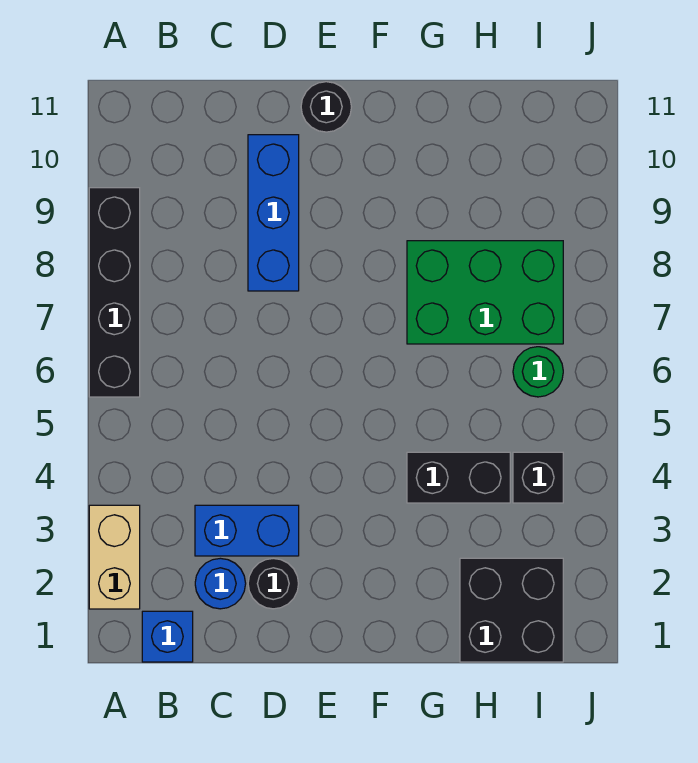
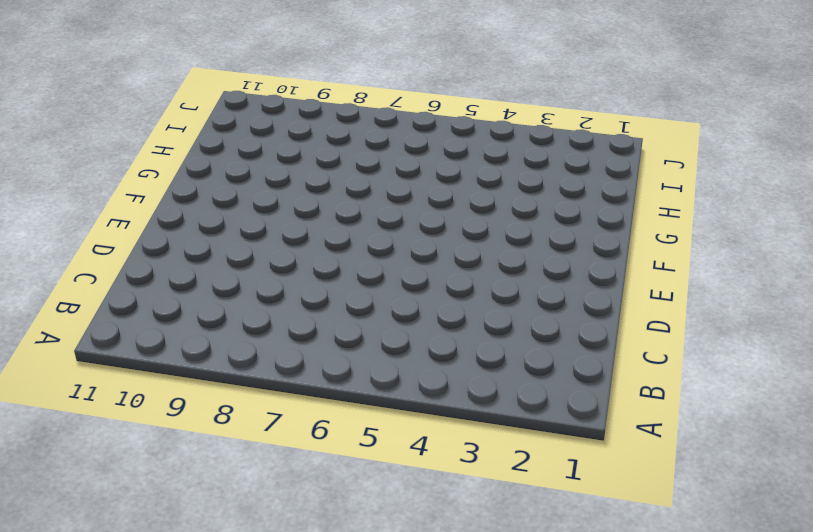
none -> tan brick A2:A3 level 1
none -> black brick A6:A9 level 1
none -> blue brick B1 level 1

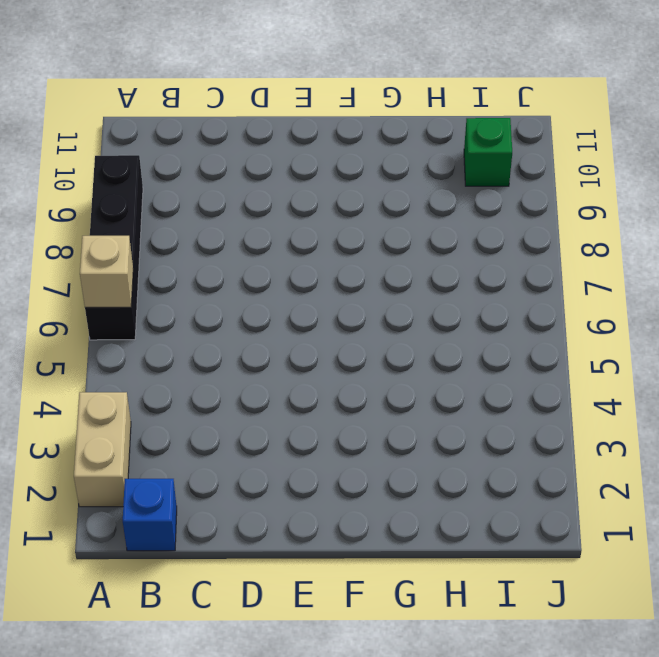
tan brick A6 level 2 -> none
green brick I10 level 1 -> none
none -> blue round brick C2 level 1
none -> blue brick C3:D3 level 1
none -> black round brick D2 level 1

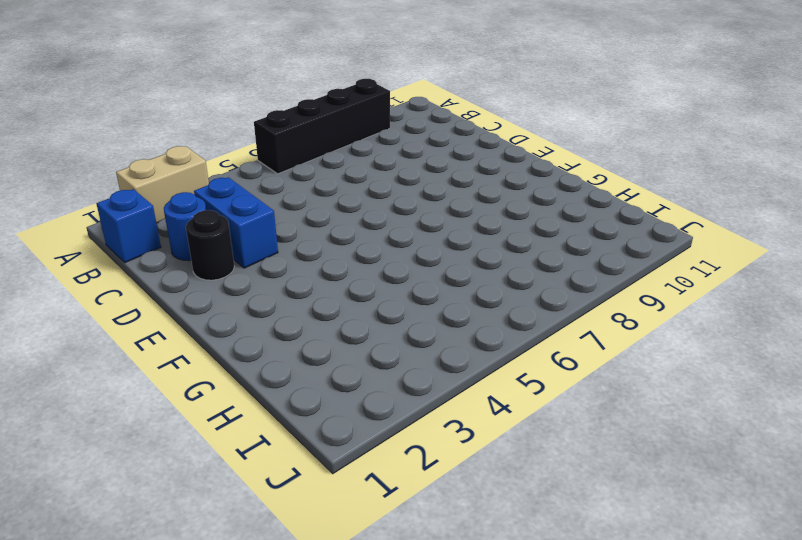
none -> blue brick D8:D10 level 1
none -> black round brick E11 level 1
none -> black brick G4:H4 level 1

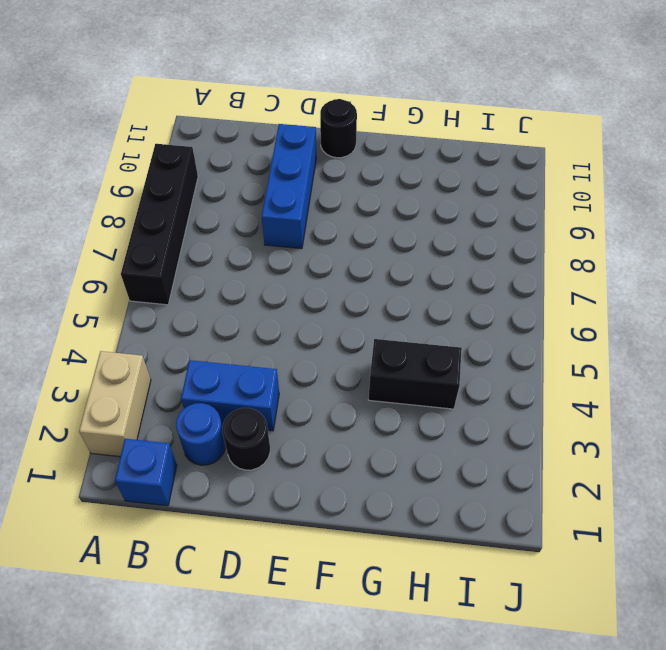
none -> green brick G7:I8 level 1
none -> black brick H1:I2 level 1
none -> black brick I4 level 1

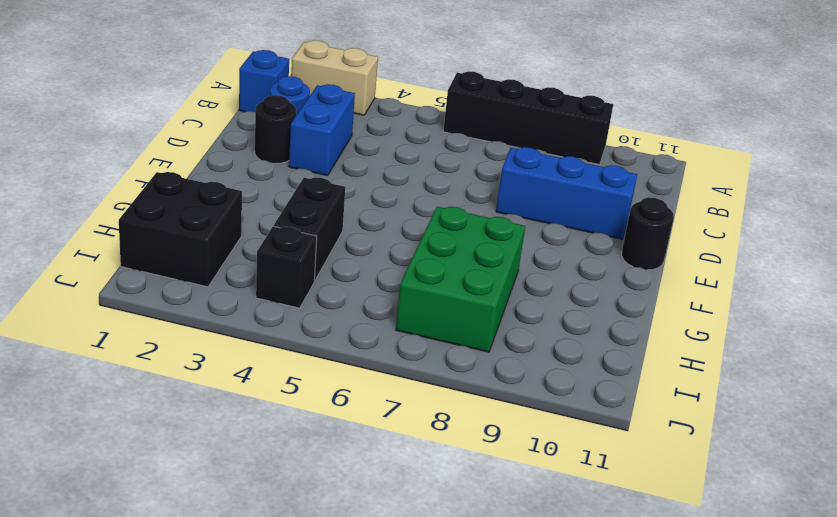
none -> green round brick I6 level 1

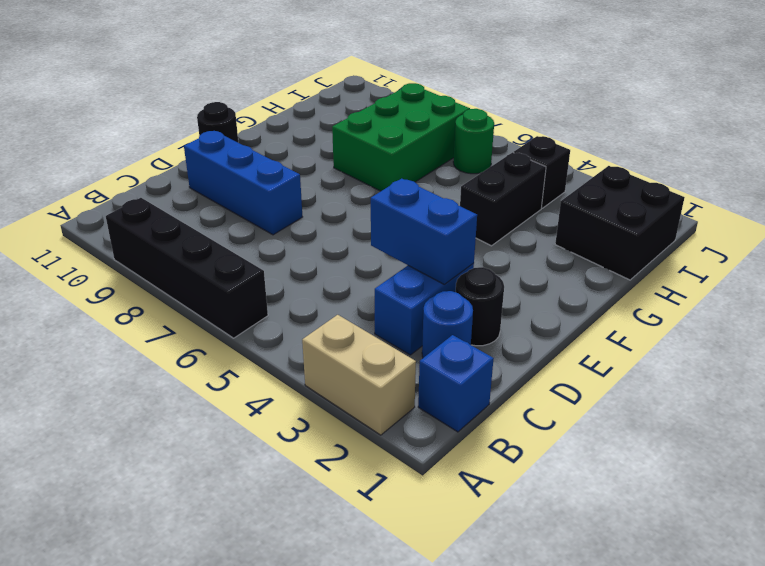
blue brick D3:D4 level 2 -> none

